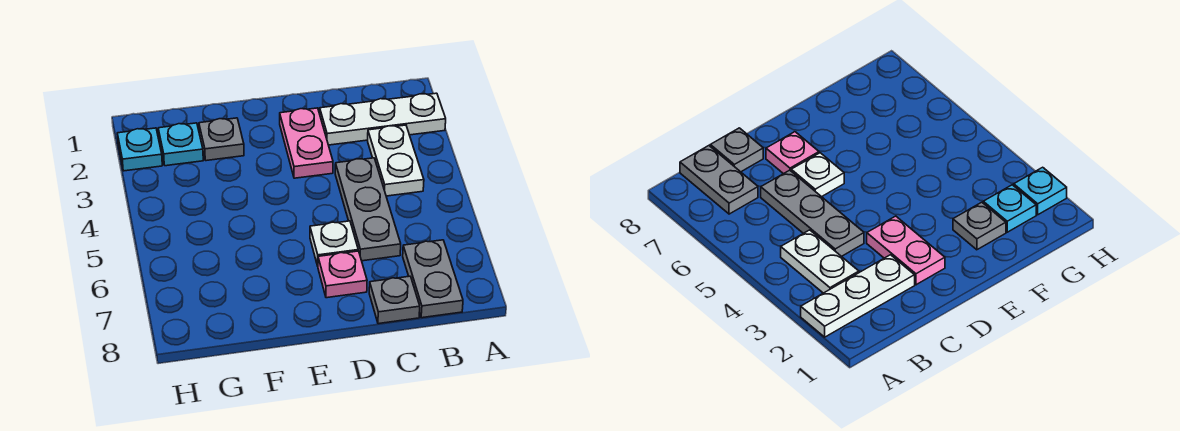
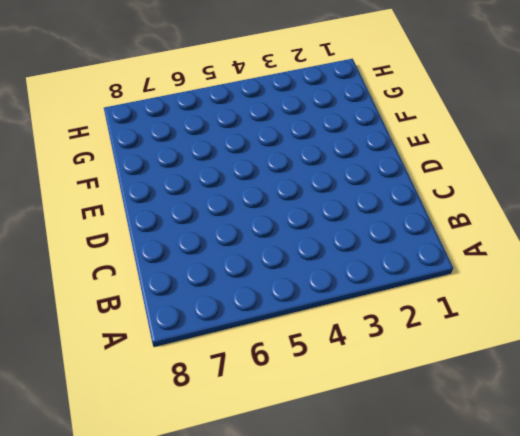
none -> white plate A2:C2 level 1
none -> white plate B3:B4 level 1

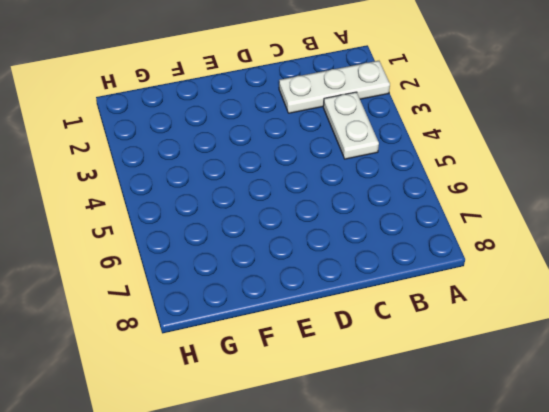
none -> grey plate B7:B8 level 1
none -> grey plate C4:C6 level 1

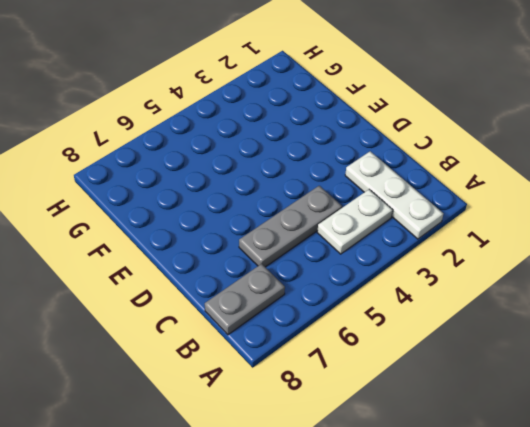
none -> grey plate C8 level 1
none -> pink plate D2:D3 level 1

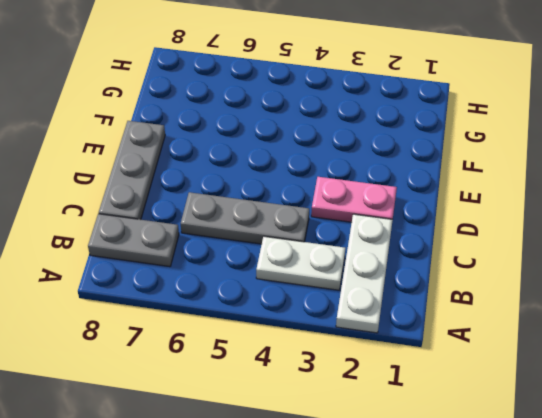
grey plate C8:E8 level 1 -> grey plate C8 level 1
none -> white plate D6 level 1
none -> pink plate D7 level 1

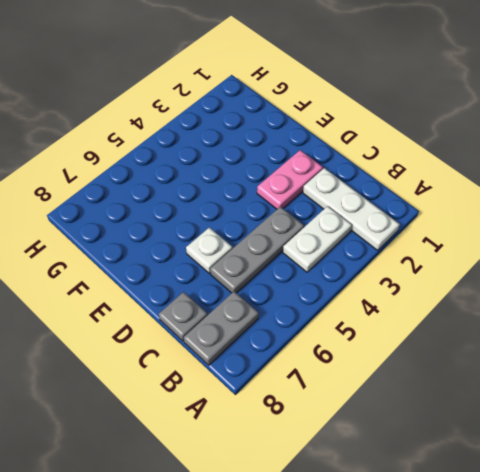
none -> pink plate D7 level 1
none -> grey plate F2 level 1

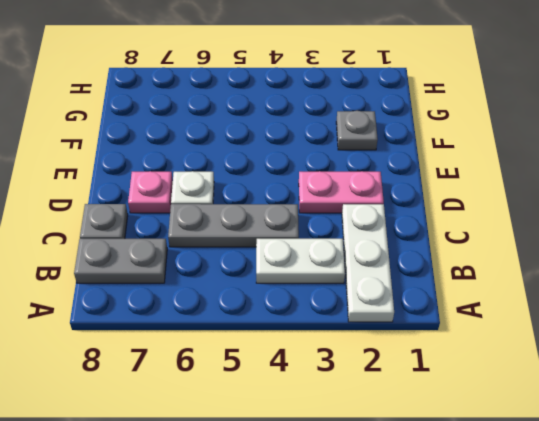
none -> cyan plate G2 level 1
none -> cyan plate H2 level 1

